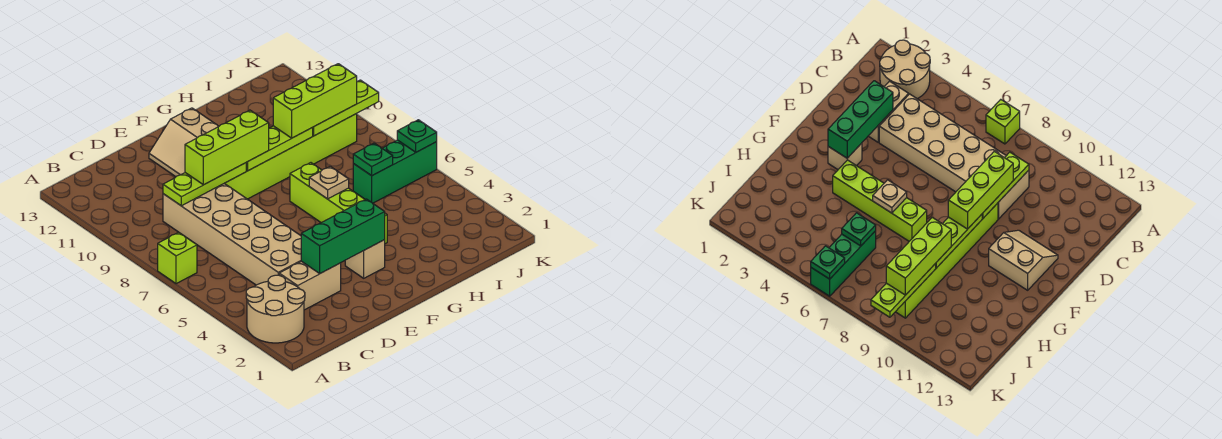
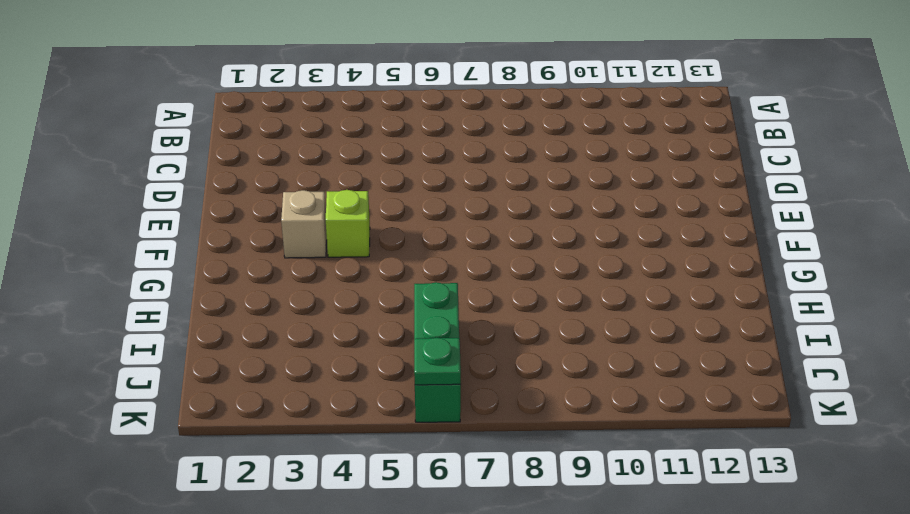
lime brick F4 level 1 -> lime brick A7 level 1
none -> tan round brick A2:B3 level 1
none -> tan brick C3:D3 level 1
none -> tan brick C4:D9 level 1

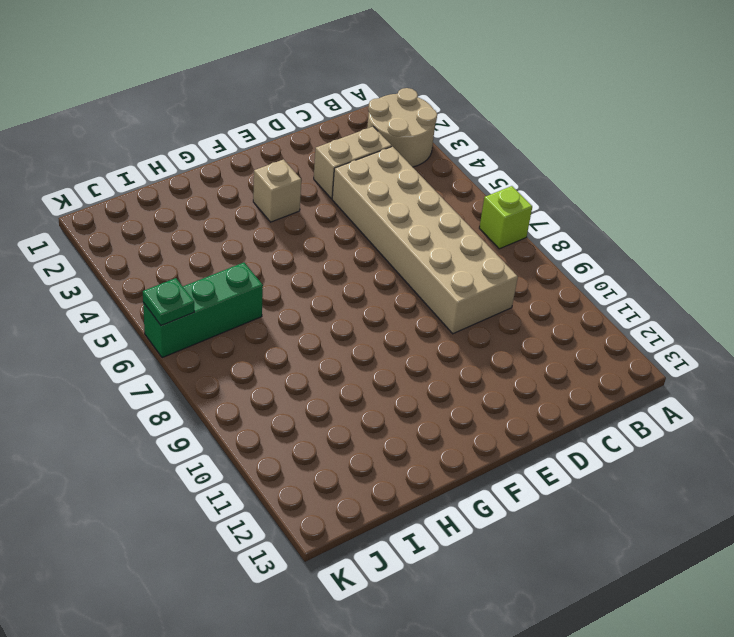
none -> lime brick E9:J9 level 1
none -> tan slope E11:F12 level 1 top F
none -> lime brick G4:G7 level 1

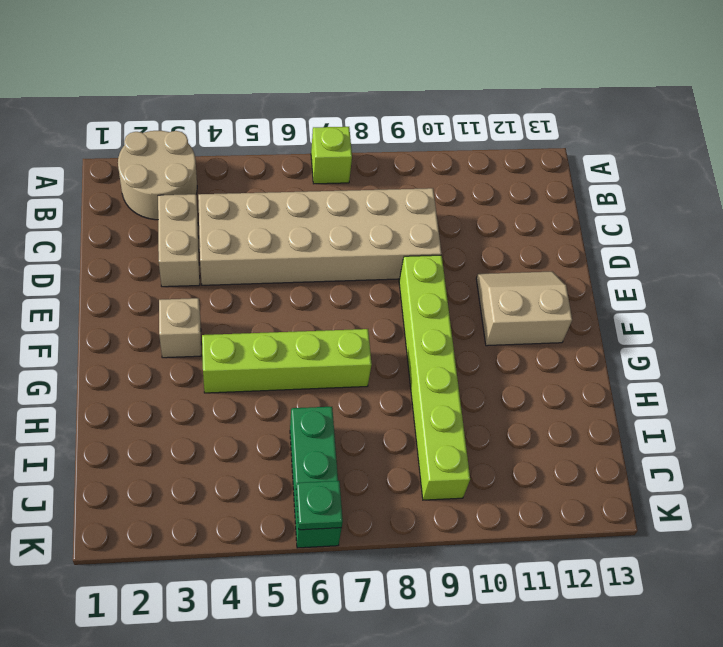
none -> lime plate C9:E9 level 2
none -> green brick D3:F3 level 2
none -> lime plate F9:H9 level 2

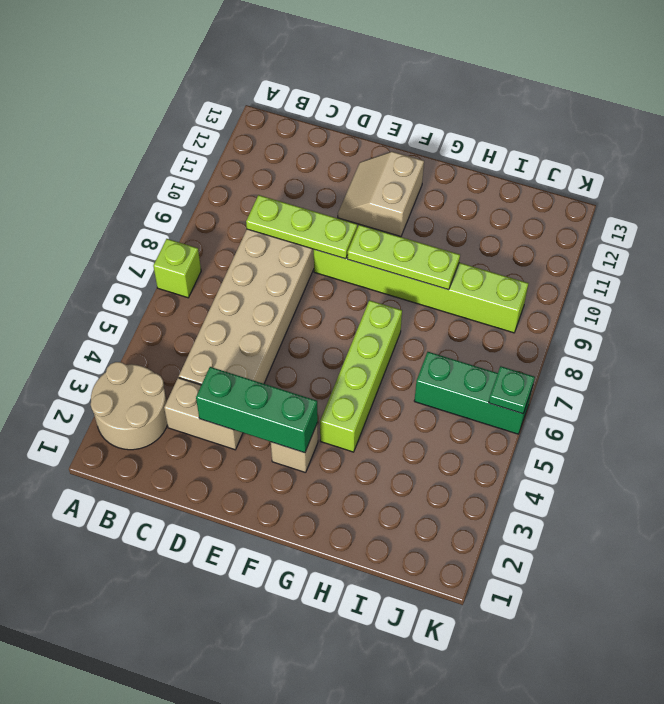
none -> tan plate G6 level 2
none -> green plate I6 level 2
none -> lime plate I9:K9 level 2

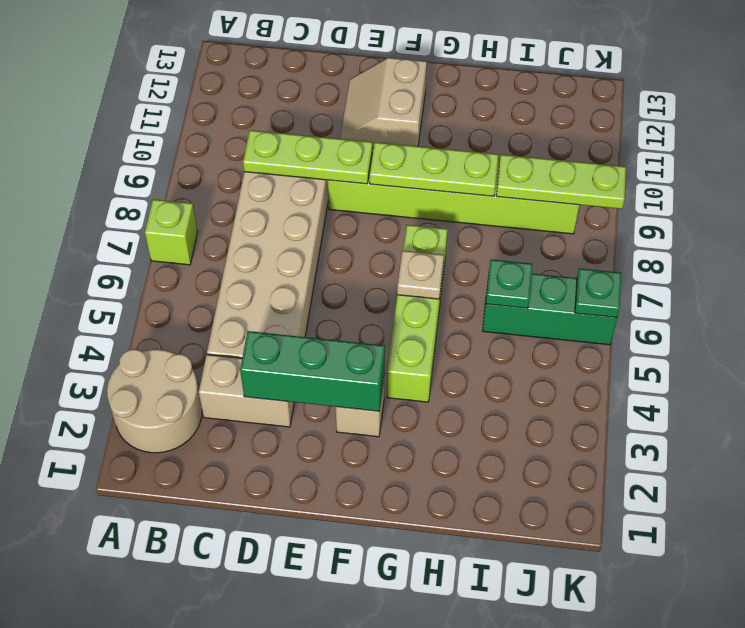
none -> lime brick D9:F9 level 3
none -> lime brick H9:J9 level 3

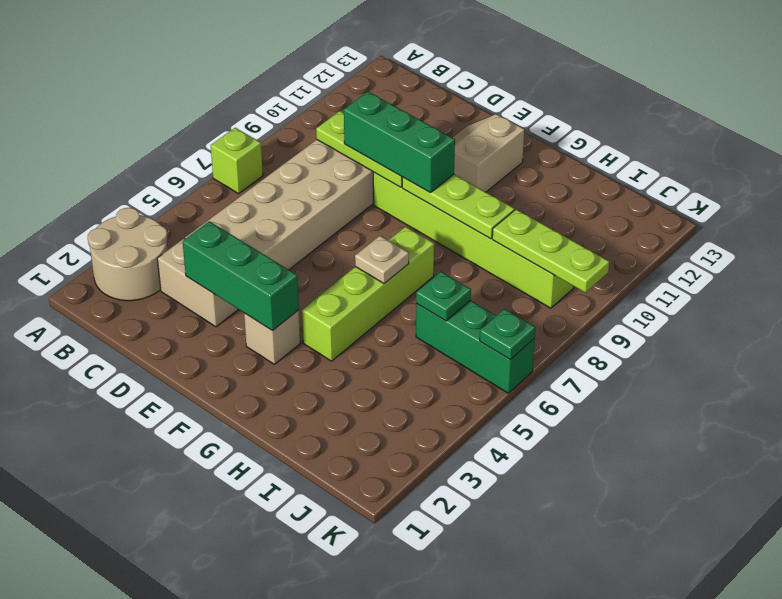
green brick D9:F9 level 3 -> lime brick D9:F9 level 3
none -> lime brick H9:J9 level 3

